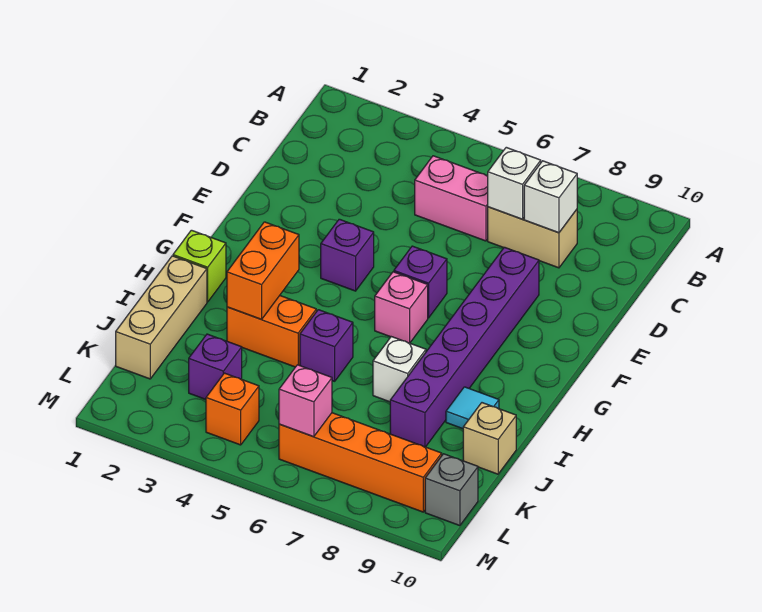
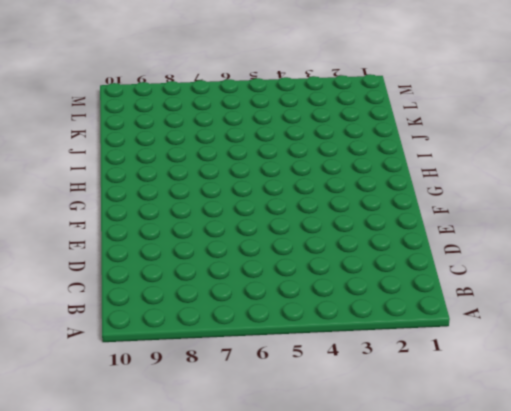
none -> pink brick C5:C6 level 1
none -> tan brick C7:C8 level 1
none -> purple brick E8:J8 level 1

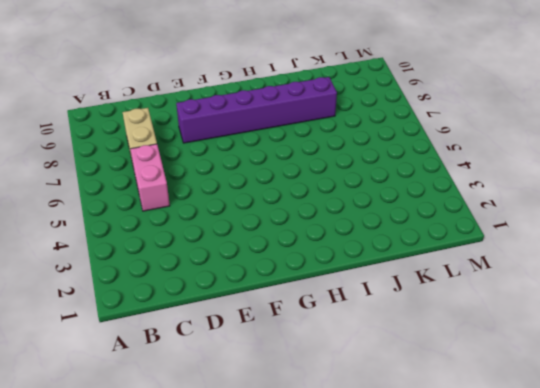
none -> purple brick F4 level 1
none -> purple brick F6 level 1
none -> pink brick G6 level 1

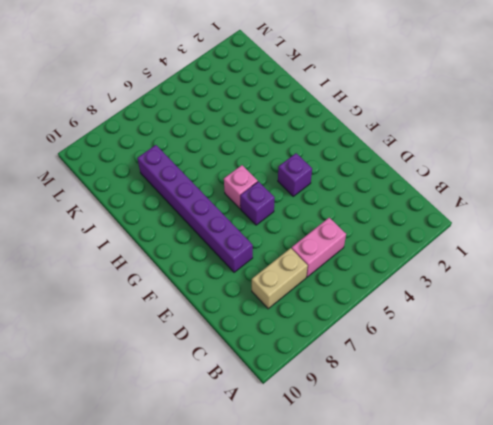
none -> lime brick H1 level 1
none -> tan brick I1:K1 level 1
none -> orange brick I3:I4 level 1

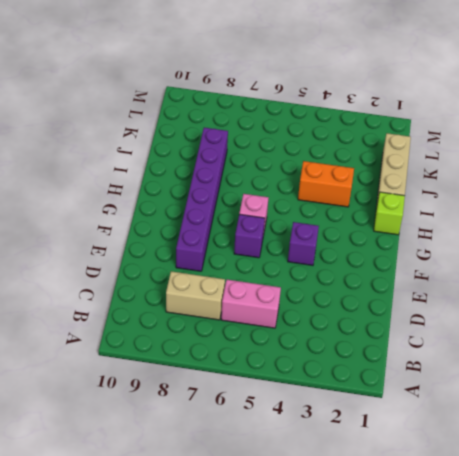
none -> purple brick I5 level 1
none -> white brick I7 level 1
none -> cyan tile I9 level 1

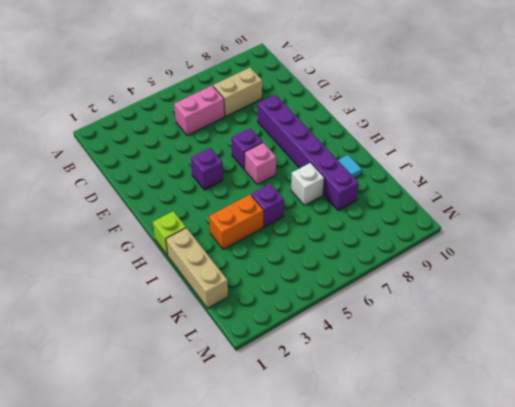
none -> tan brick J10 level 1
none -> purple brick K3 level 1
none -> orange brick L4 level 1

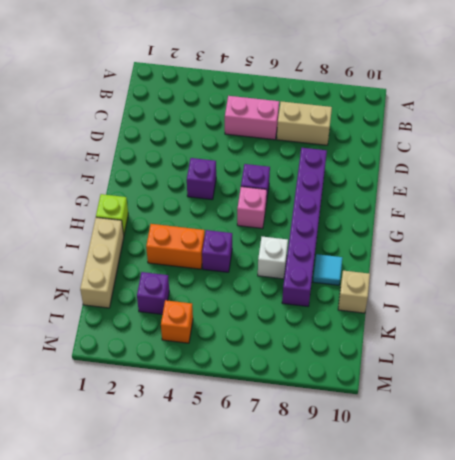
none -> orange brick L6:L9 level 1
none -> grey brick L10 level 1
none -> white brick C7 level 2

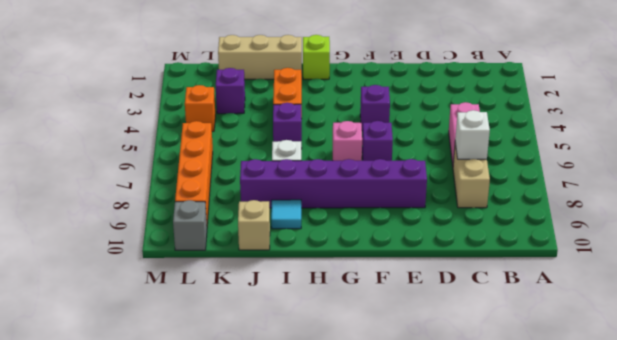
none -> white brick C8 level 2
none -> orange brick H3:I3 level 2
none -> pink brick L6 level 2

